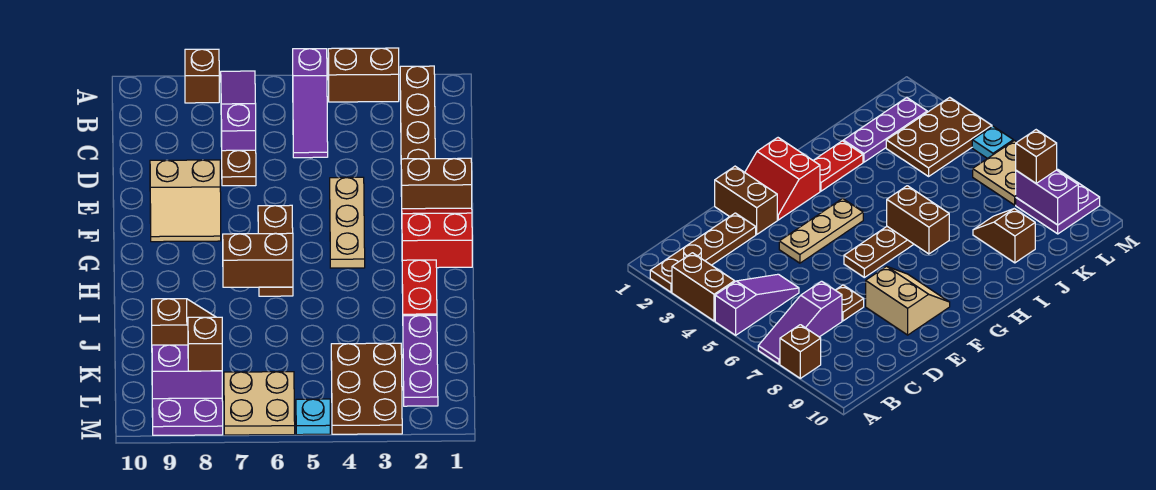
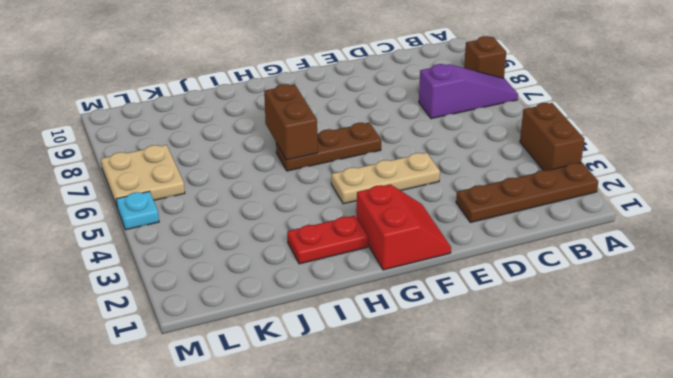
none -> purple slope A5:C5 level 1 top A
none -> brown plate D7 level 1
none -> brown brick E1:E2 level 1

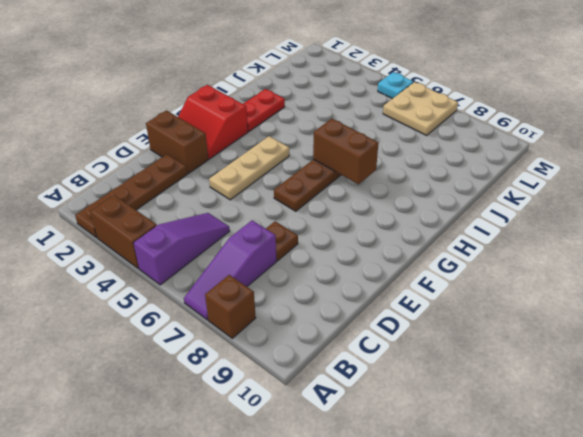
none -> tan slope E8:F9 level 1 top E
none -> purple plate J2:L2 level 1
none -> brown slope J8:J9 level 1 top 9

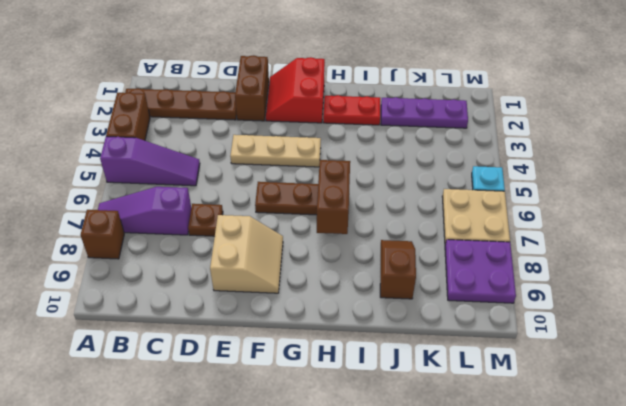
none -> brown plate K3:M4 level 1
none -> purple brick L8:L9 level 2
none -> brown brick L8 level 3

